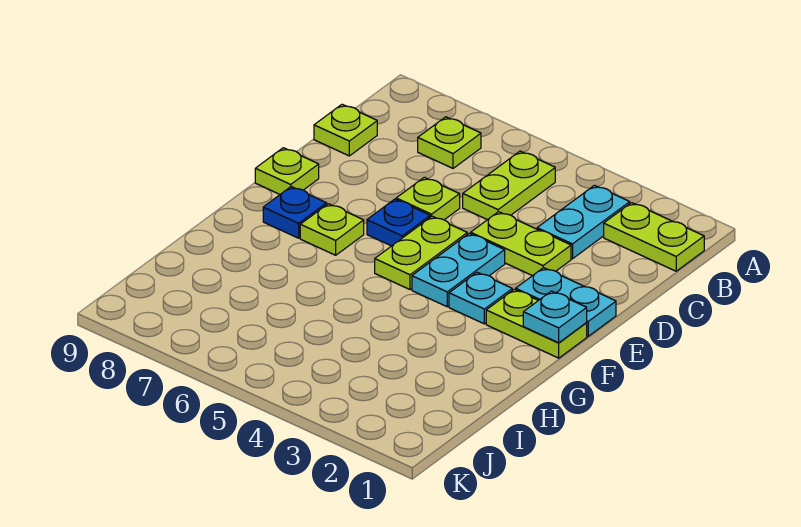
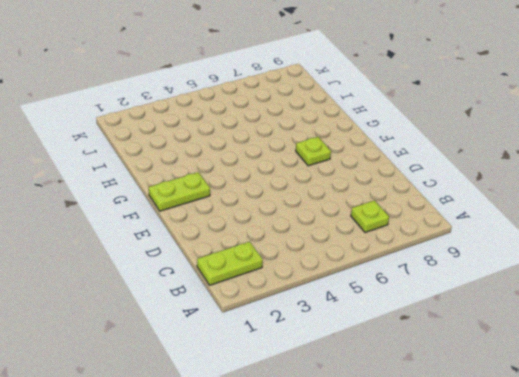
none -> cyan plate B3:C3 level 1
none -> lime plate B5:C5 level 1
none -> lime plate C9 level 1

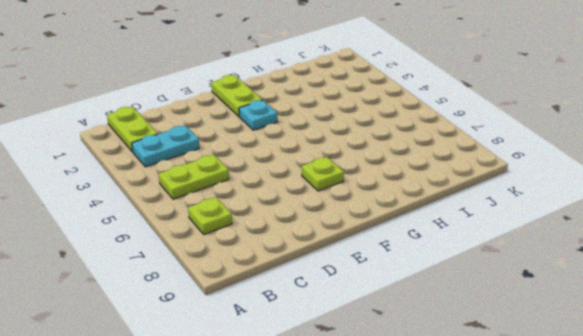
none -> lime plate C9 level 1
none -> lime plate D3:D4 level 1
none -> lime plate D6 level 1

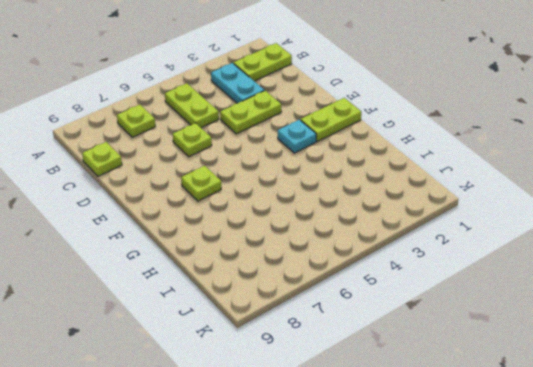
none -> cyan plate E1:E2 level 1
none -> cyan plate E4:F4 level 1
none -> lime plate E5:F5 level 1

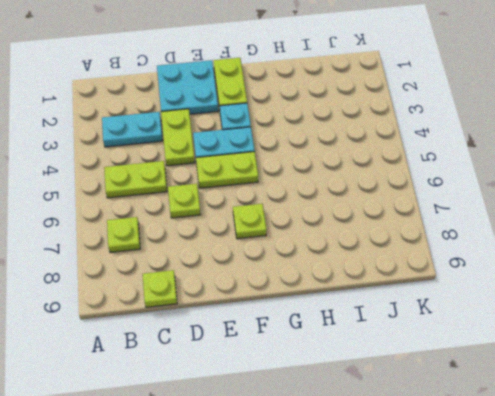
cyan plate D1:E2 level 1 -> cyan plate E1:E2 level 1
none -> lime plate B1:B2 level 1
none -> blue plate E6 level 1
none -> lime plate E9 level 1

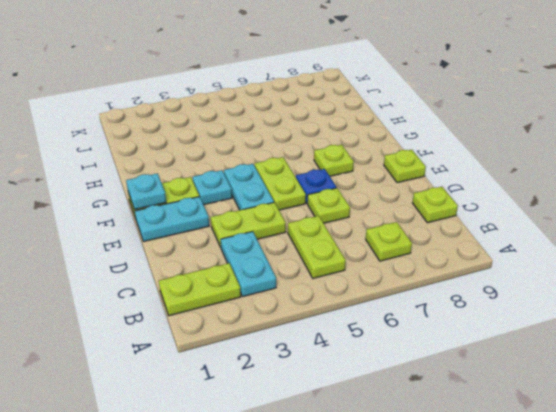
none -> blue plate F8 level 1

